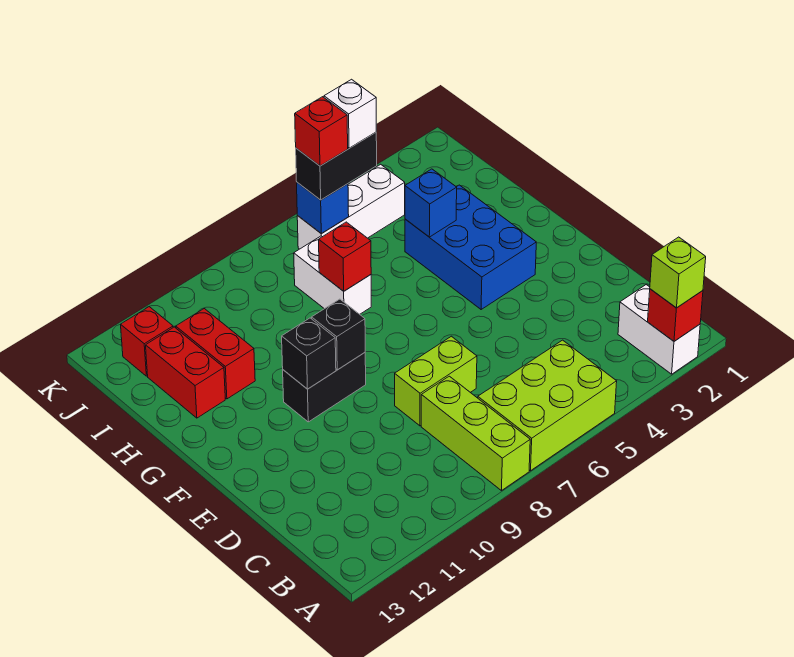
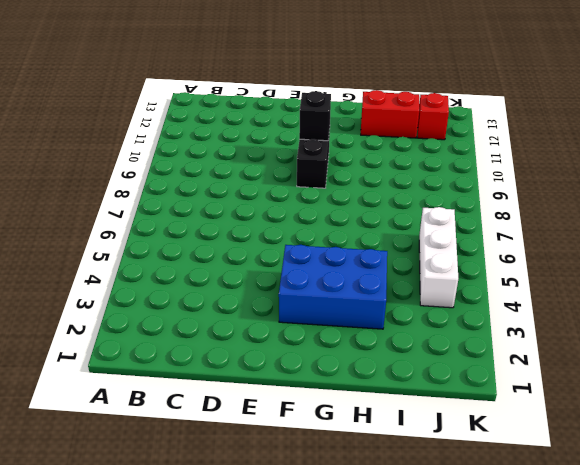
none -> white brick A2:B2 level 1
none -> lime brick A5:B7 level 1
none -> lime brick A8:C8 level 1

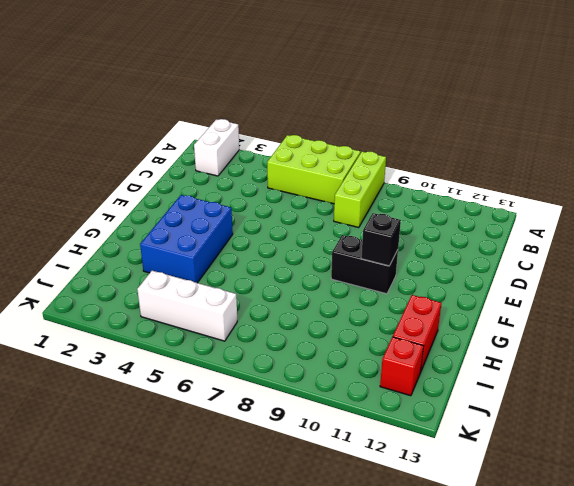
none -> lime brick D7:D8 level 1
none -> white brick H7:I7 level 1
none -> red brick H11:I11 level 1

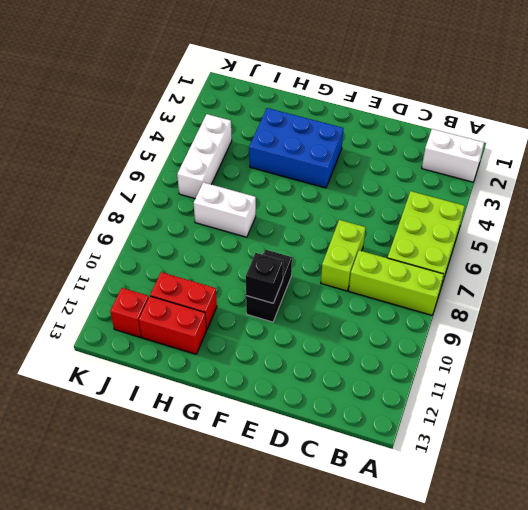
none -> red brick A2 level 2
none -> black brick F9 level 2
none -> blue brick H4 level 2

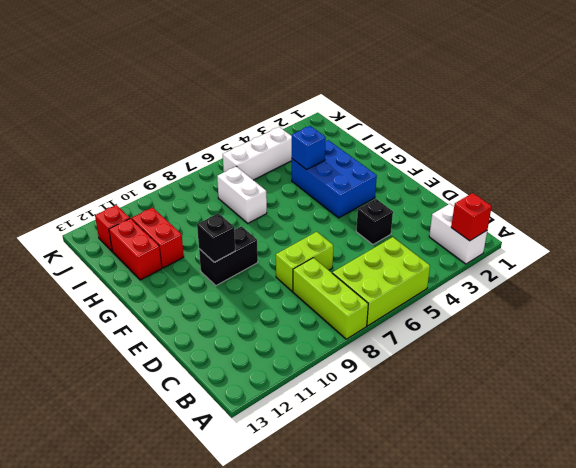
black brick D4 level 1 -> black brick F9 level 2
none -> red brick H7 level 2
none -> blue brick J6 level 2
none -> lime brick A2 level 3

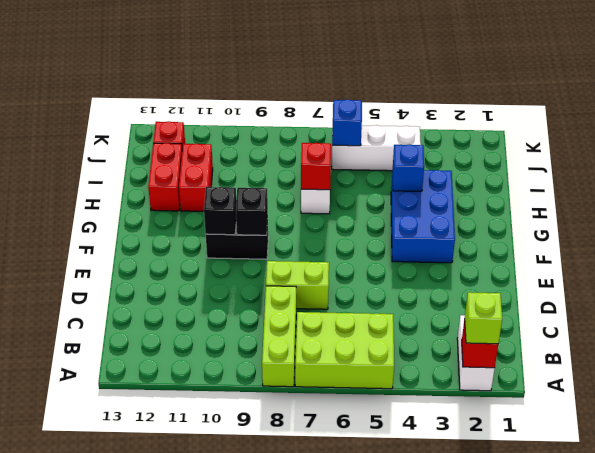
none -> black brick J5:J6 level 3
none -> white brick J5 level 4
none -> red brick J6 level 4

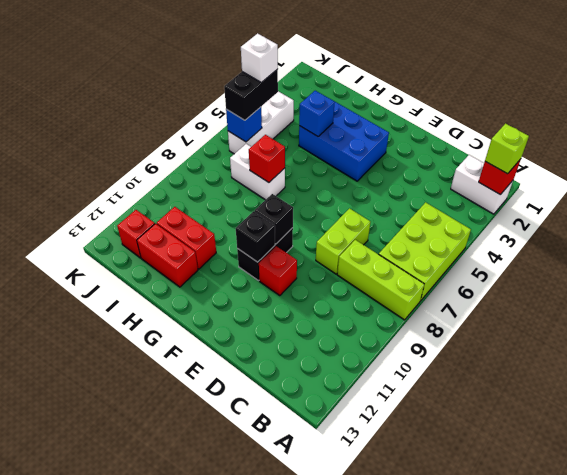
red brick E10 level 1 -> red brick J6 level 4

